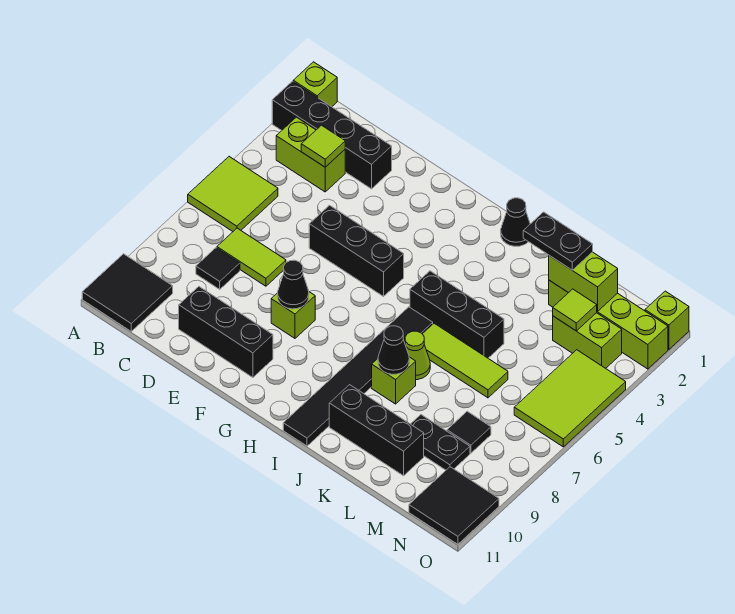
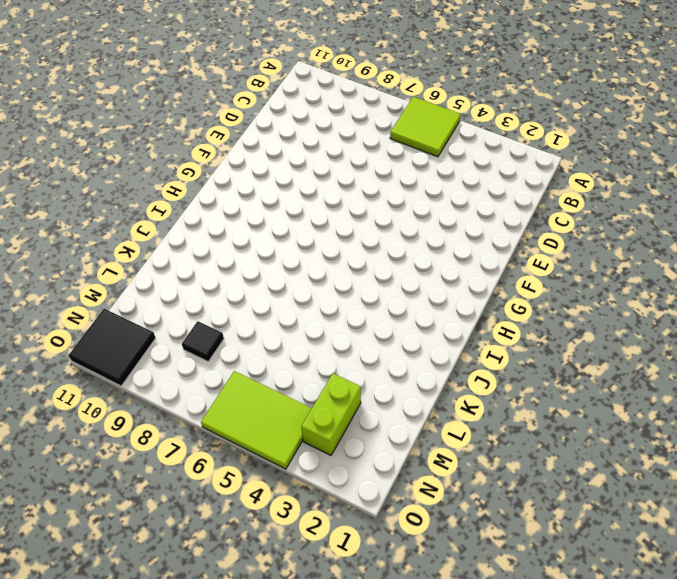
none -> lime brick A1 level 1
none -> black brick A2:D2 level 1
none -> black tile A10:B11 level 1
none -> lime brick B3:C3 level 1

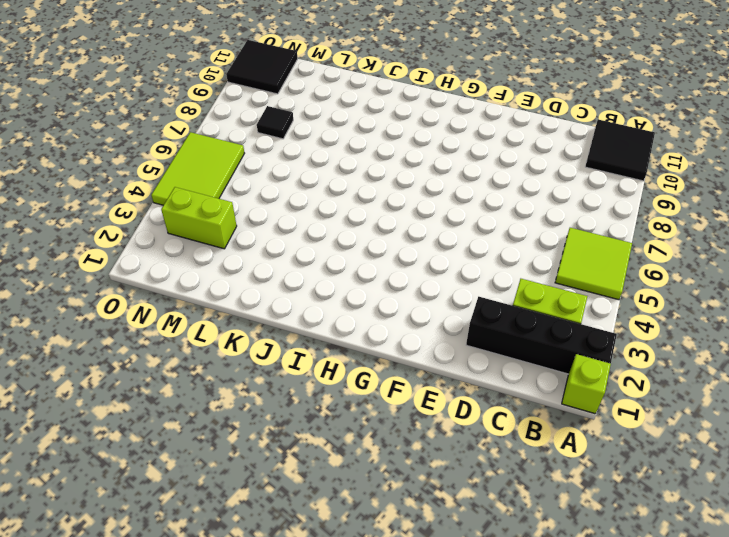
none -> lime tile C7:D7 level 1
none -> black tile C8 level 1
none -> black brick D10:F10 level 1
none -> black brick E5:G5 level 1

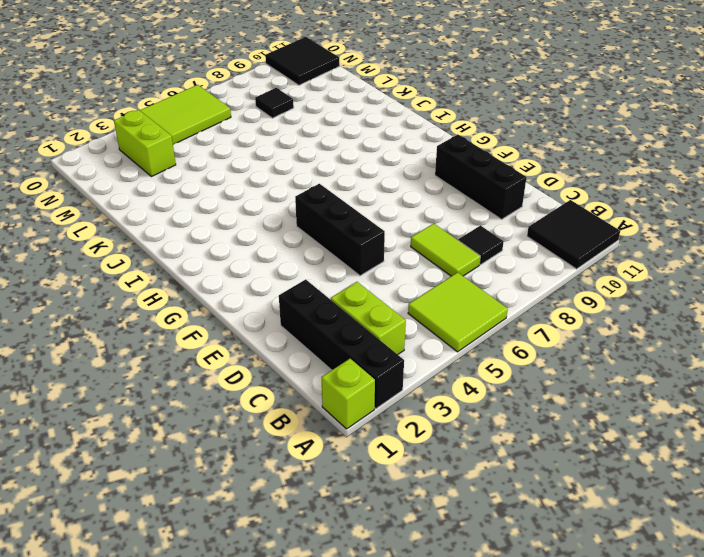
none -> lime brick F8 level 1
none -> black cone I1 level 1
none -> black brick I5:K5 level 1
none -> black tile I6:I11 level 1

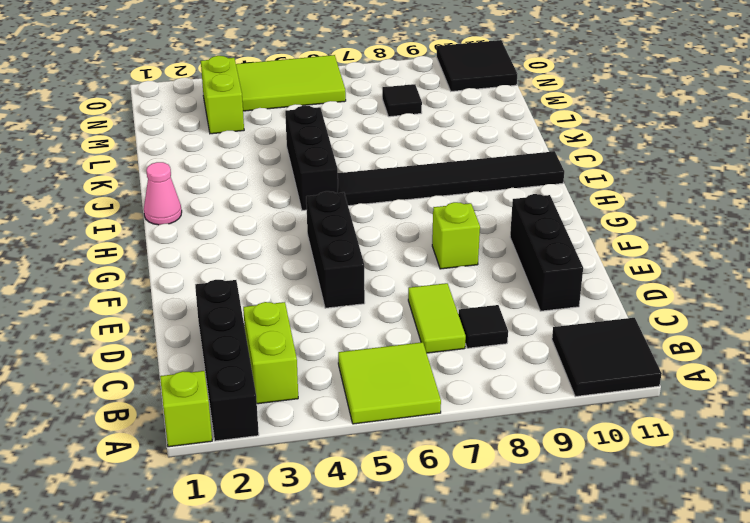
pink cone I1 level 1 -> black cone I1 level 1
none -> lime tile J6:L6 level 1
none -> lime cone J7 level 1
none -> lime brick J8 level 1
none -> black brick J10:L10 level 1

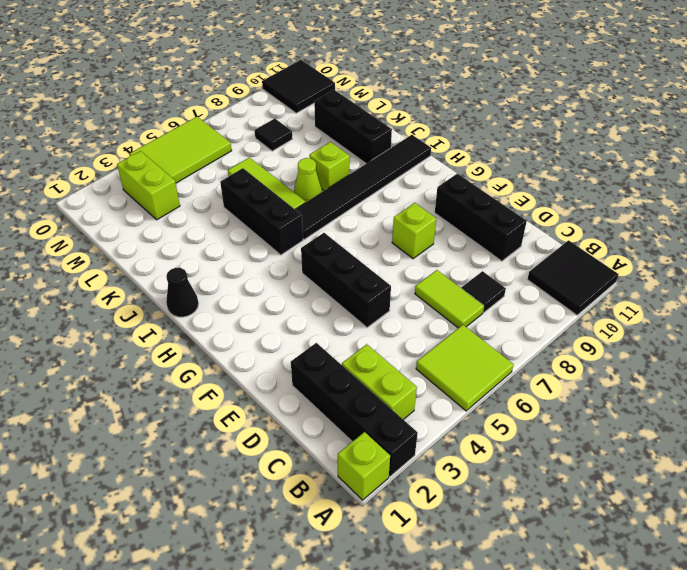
none -> lime brick L2:O2 level 1
none -> black plate L9:M9 level 1
none -> lime brick O1 level 1
none -> lime tile C3 level 2

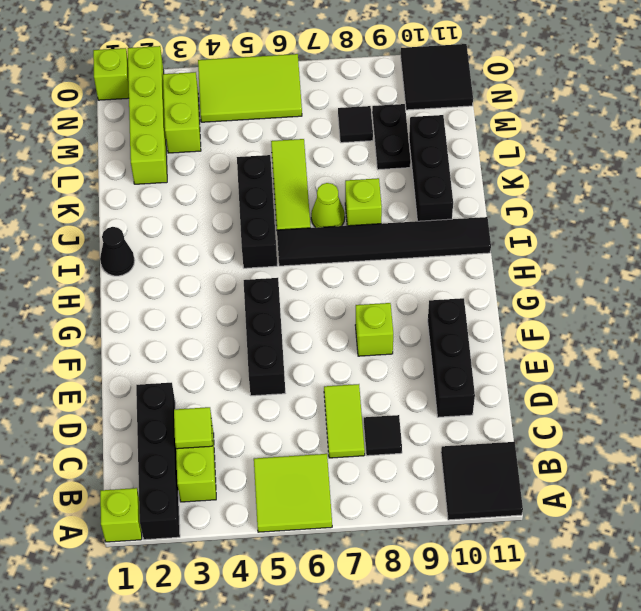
none -> black cone F8 level 2
none -> black cone J8 level 2
none -> lime brick L2:M2 level 2
none -> lime tile M3 level 2

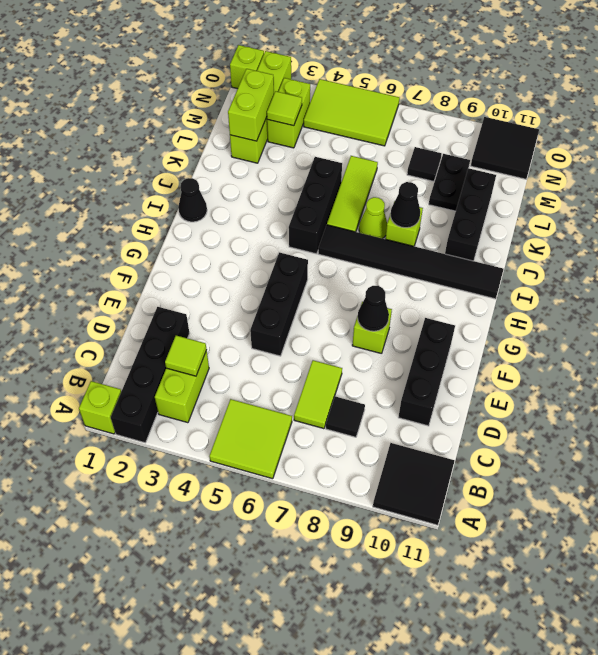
none -> black plate K2:L2 level 3

